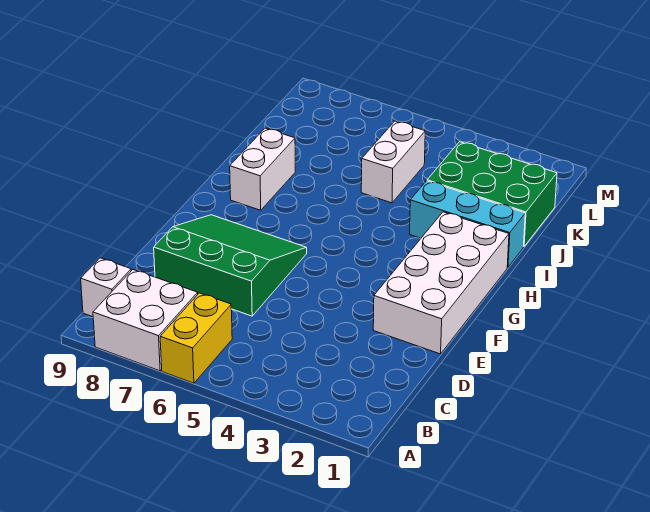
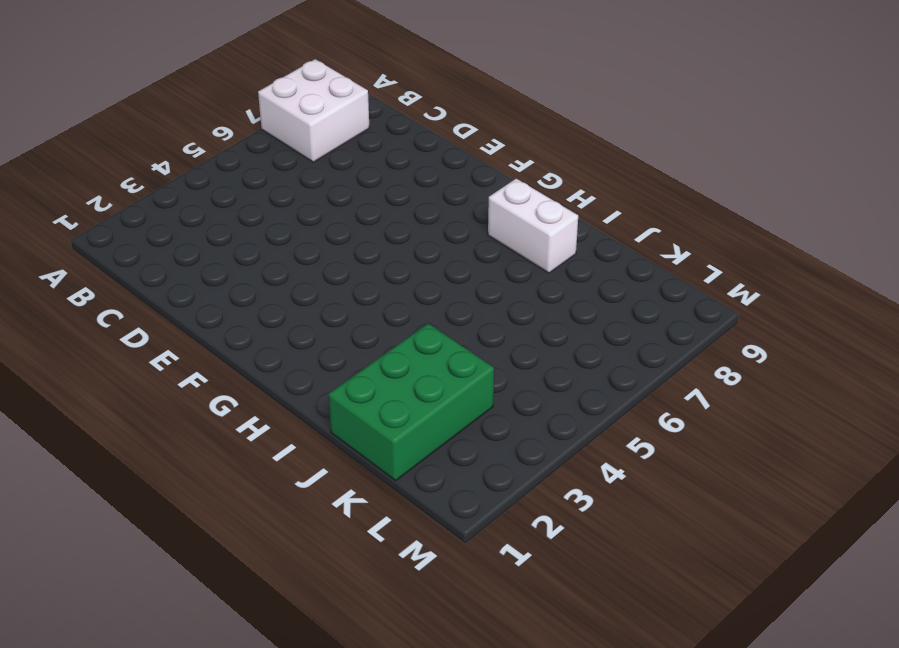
none -> yellow brick A6:B6 level 1
none -> white brick B9 level 1

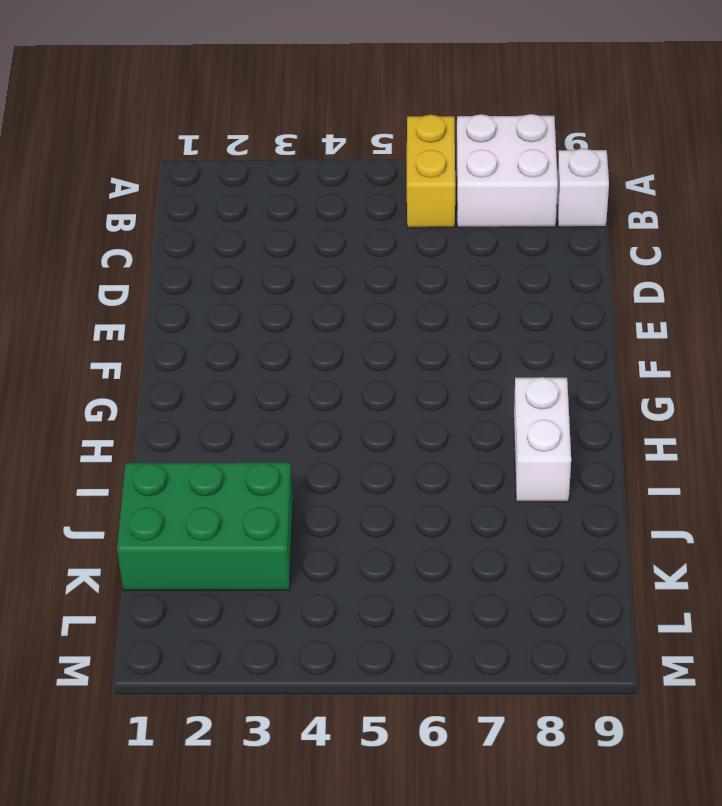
none -> green slope D6:F8 level 1 top D
none -> white brick E1:H2 level 1

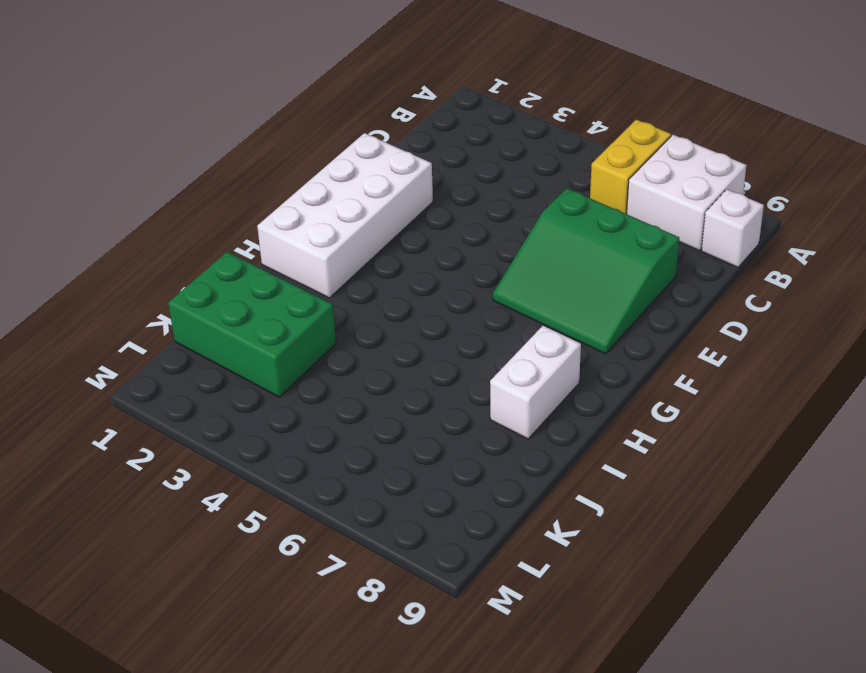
none -> cyan brick I1:I3 level 1
none -> white brick J5:K5 level 1

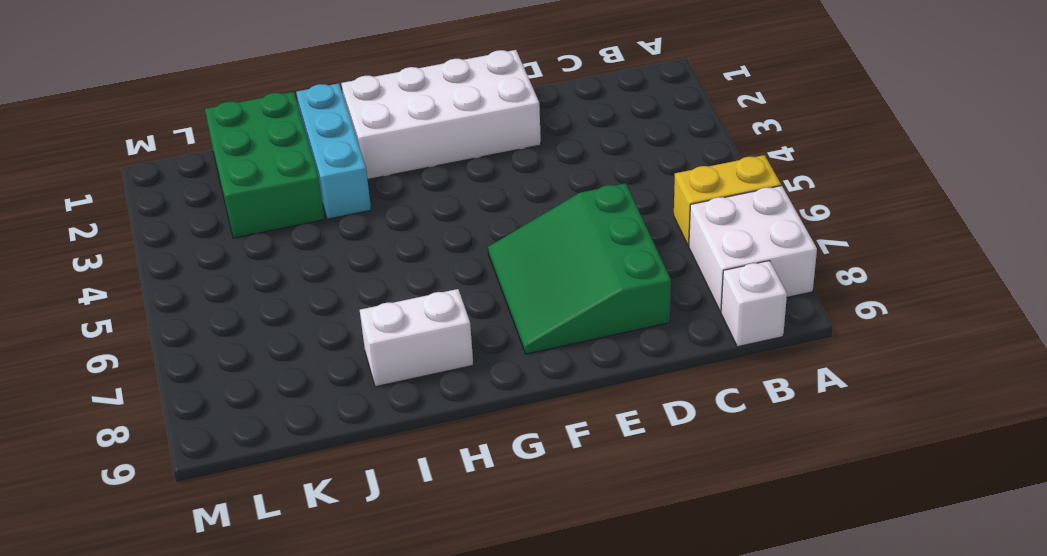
none -> white brick J5:K5 level 1

